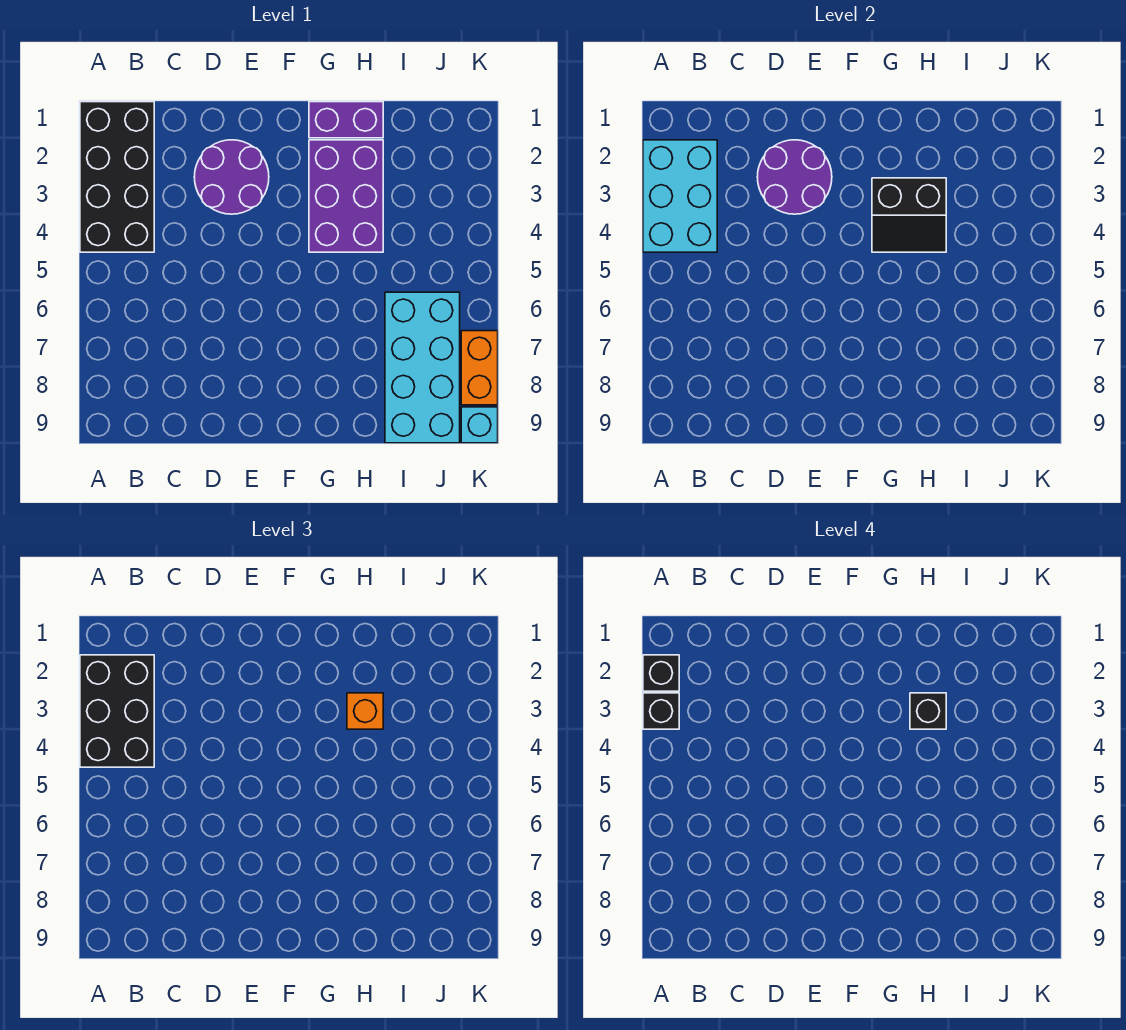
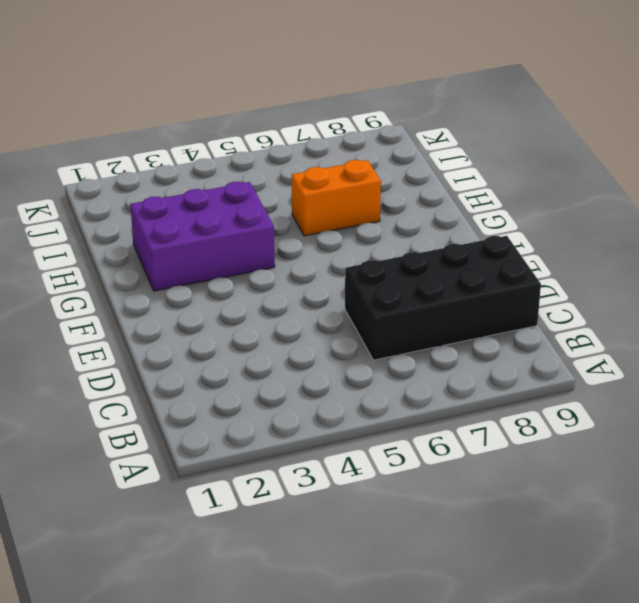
black brick C6:D9 level 1 -> black brick A1:B4 level 1
orange brick H6:H7 level 1 -> orange brick K7:K8 level 1
none -> purple round brick D2:E3 level 1
none -> purple brick G1:H1 level 1
none -> cyan brick I6:J9 level 1

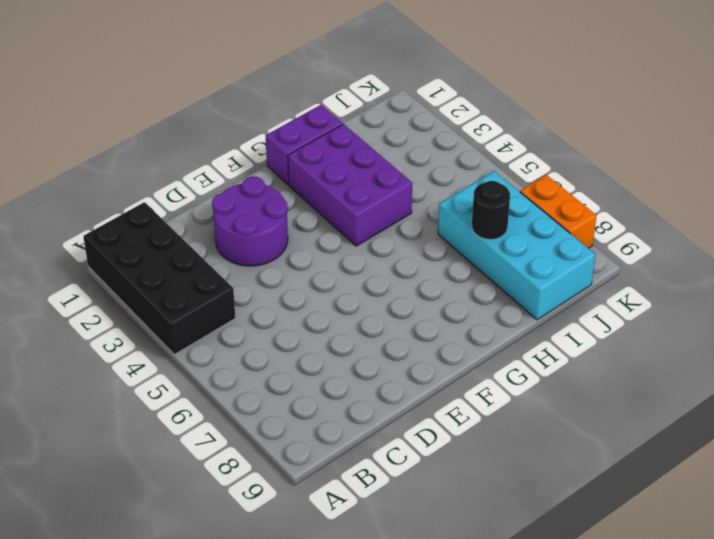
black round brick I7 level 2 -> none
none -> cyan brick K9 level 1
none -> cyan brick A2:B4 level 2
none -> purple round brick D2:E3 level 2

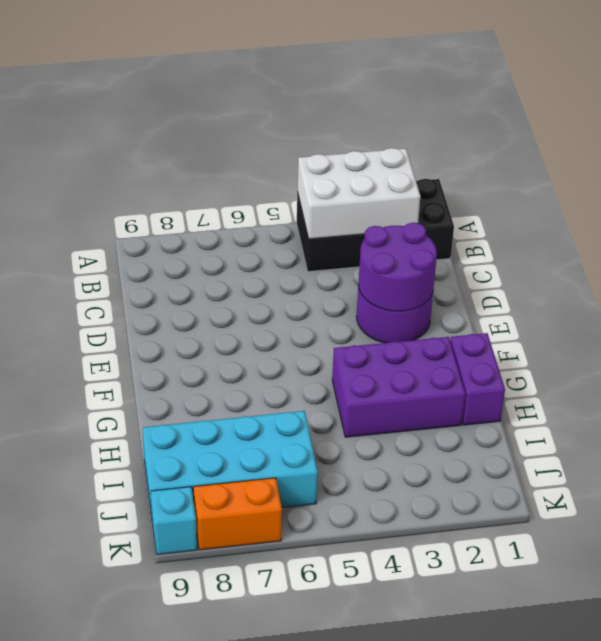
white brick A2:B4 level 2 -> cyan brick A2:B4 level 2
none -> black slope G3:H4 level 2 top 3
none -> black brick A2:B4 level 3
none -> orange brick H3 level 3

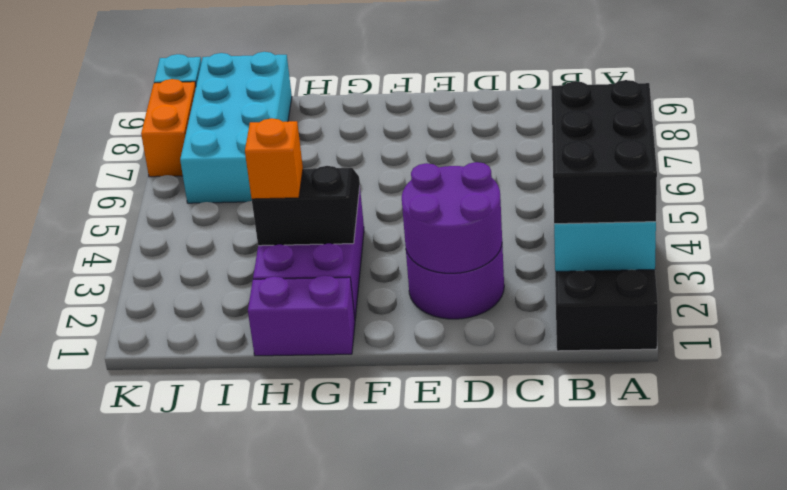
none -> black brick A2 level 4
none -> black brick A3 level 4
none -> black brick H3 level 4

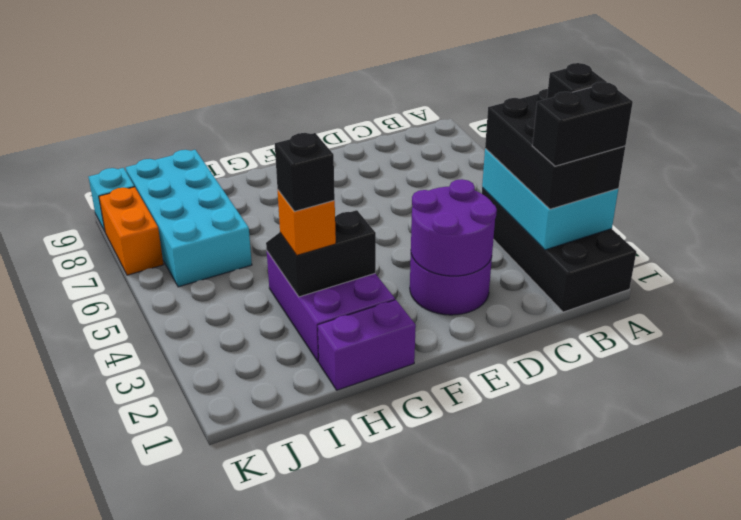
black brick A2:B2 level 4 -> black brick A2 level 4

